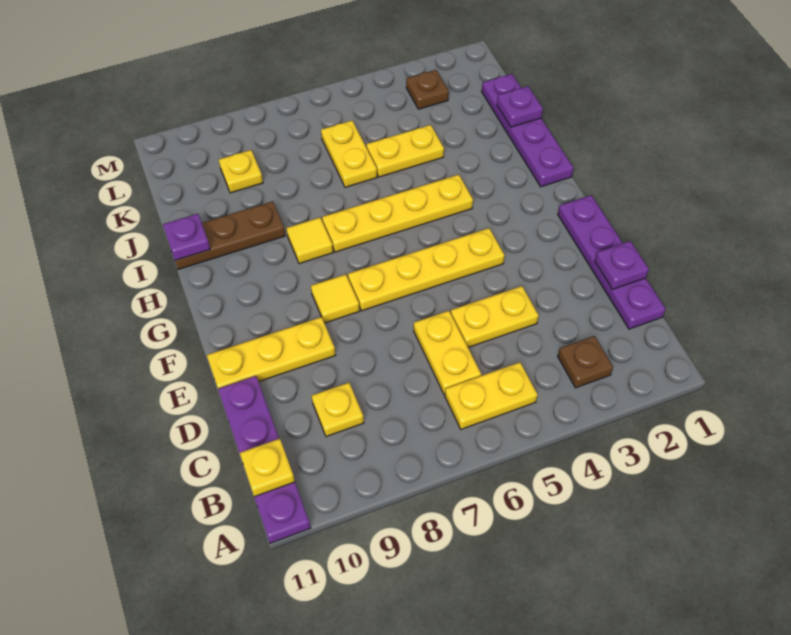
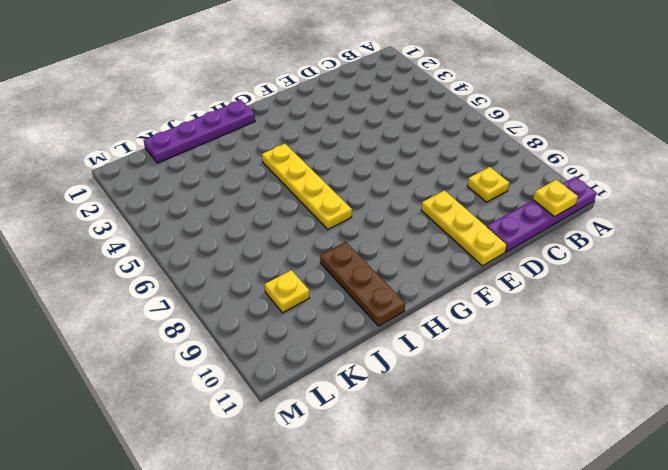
none -> brown plate B3 level 1
none -> yellow plate B5:B6 level 1
none -> purple plate C1:F1 level 1

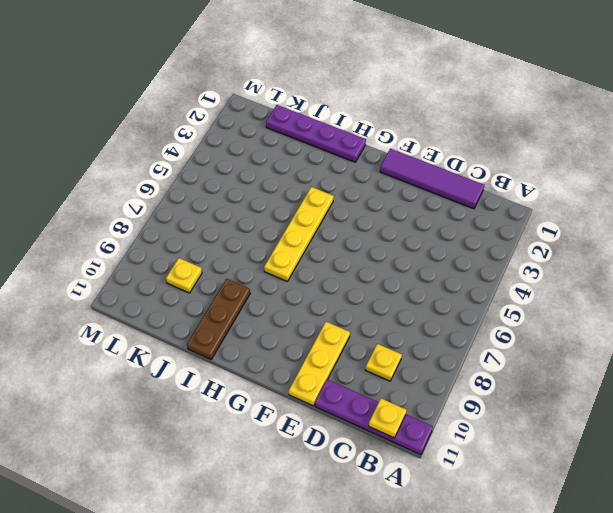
purple tile C1:F1 level 1 -> purple plate C1:F1 level 1
none -> brown plate B3 level 1
none -> yellow plate B5:B6 level 1
none -> yellow plate C6:D6 level 1

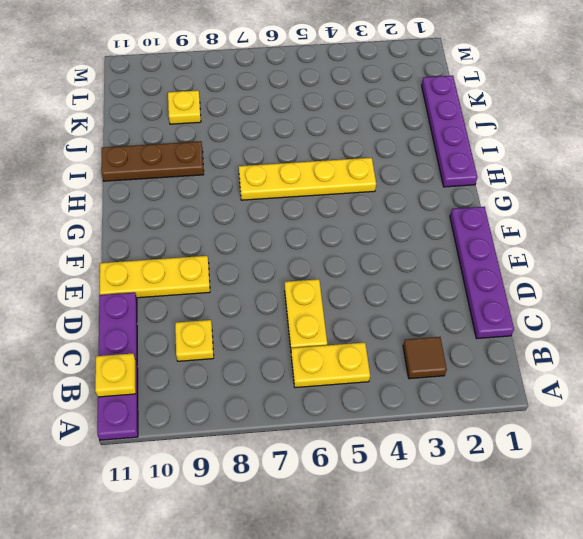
brown tile B3 level 1 -> brown plate B3 level 1
none -> yellow plate D4:D5 level 1
none -> yellow plate F4:F7 level 1
none -> yellow tile F8 level 1

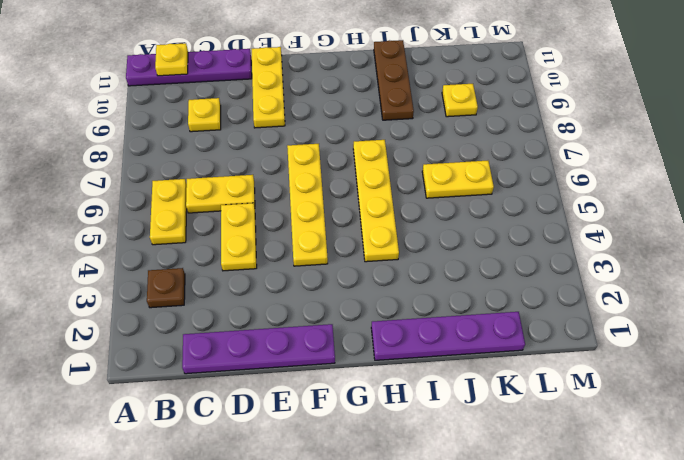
none -> yellow tile F8 level 1
none -> yellow tile H8 level 1
none -> yellow plate J4:J5 level 1

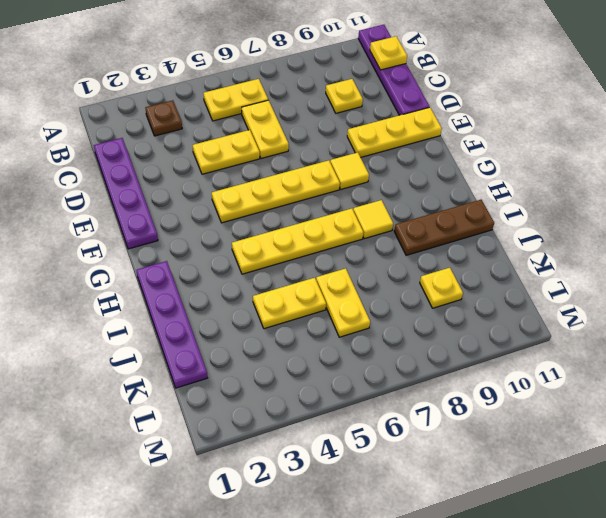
none -> brown plate L3 level 1
none -> purple plate D1 level 2
none -> purple plate I11 level 2

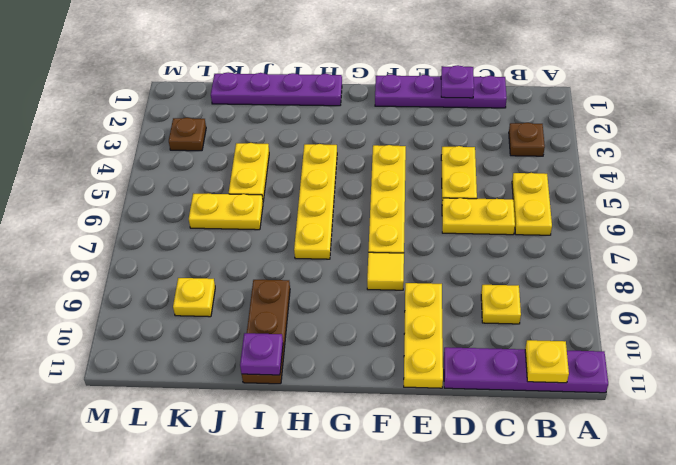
none -> yellow tile H8 level 1
none -> purple plate J1 level 2

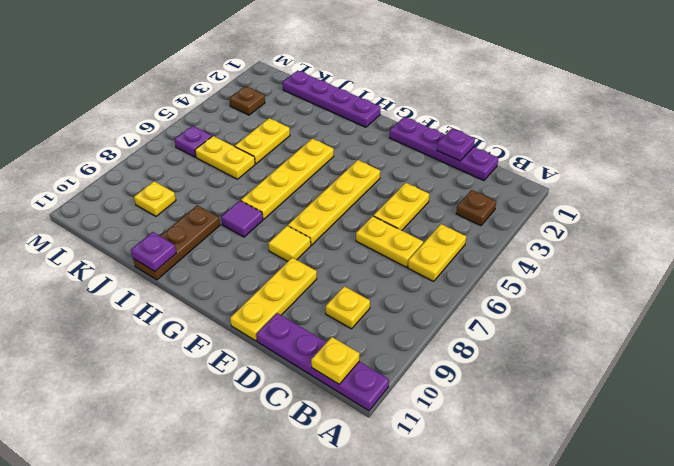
purple tile H8 level 1 -> yellow tile H8 level 1
purple plate L6 level 1 -> purple plate J1 level 2

